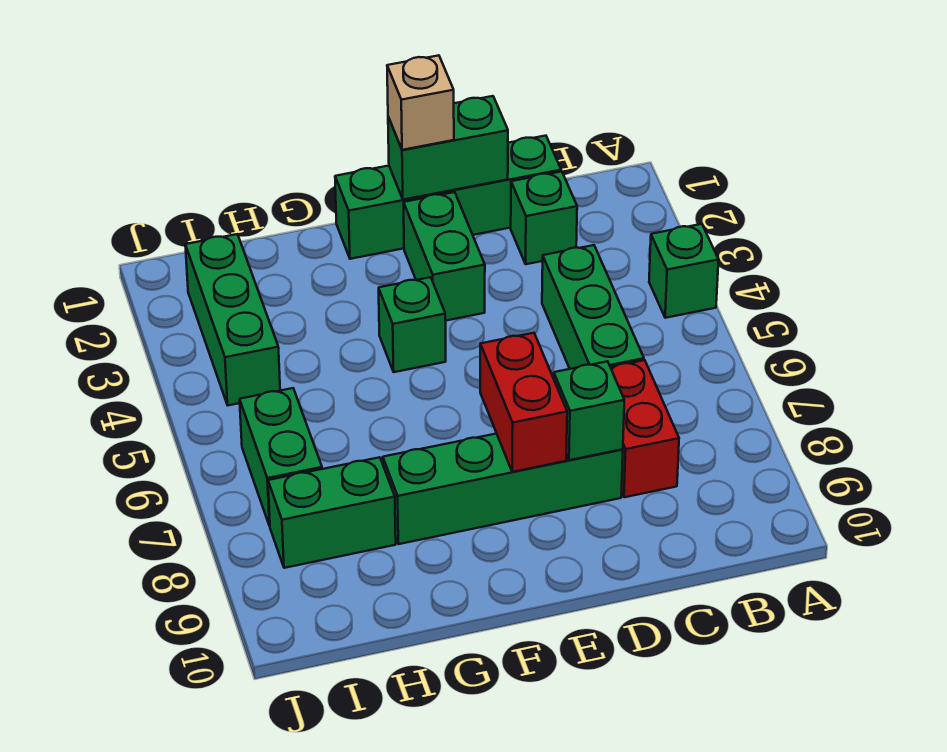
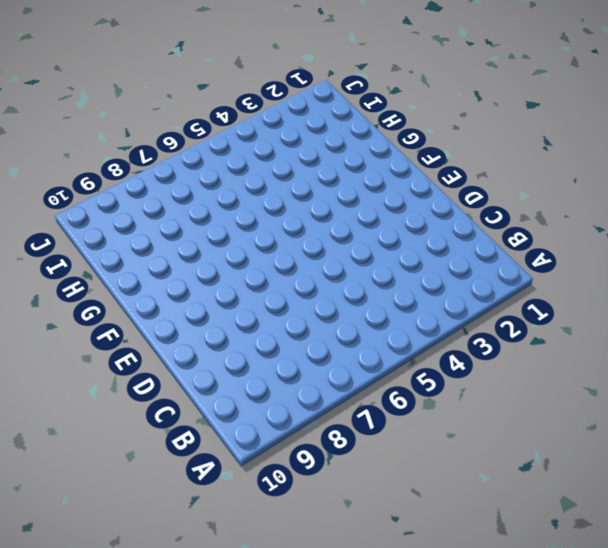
none -> green brick A4 level 1
none -> green brick C1:F1 level 1
none -> green brick C2 level 1

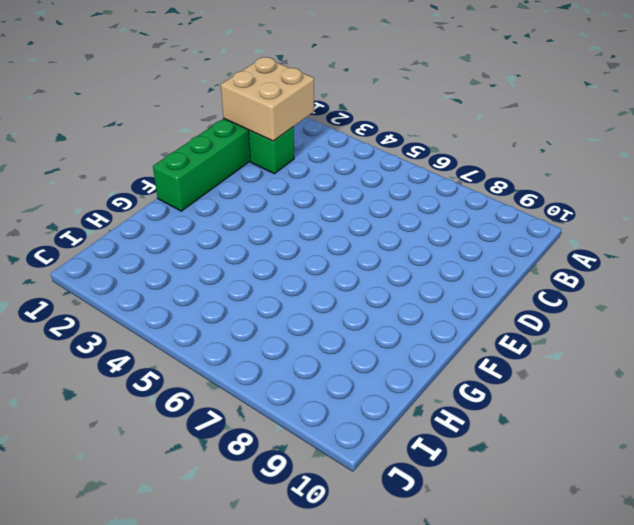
tan brick B1:C2 level 2 -> none
none -> green brick A4 level 1
none -> green brick C4:C6 level 1
none -> red brick C7:C8 level 1

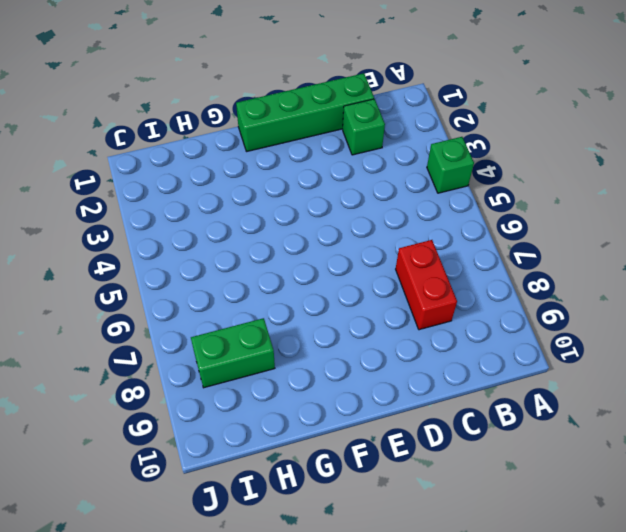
none -> green brick C4:C6 level 1
none -> green brick D8:G8 level 1
none -> green brick E2:E3 level 1

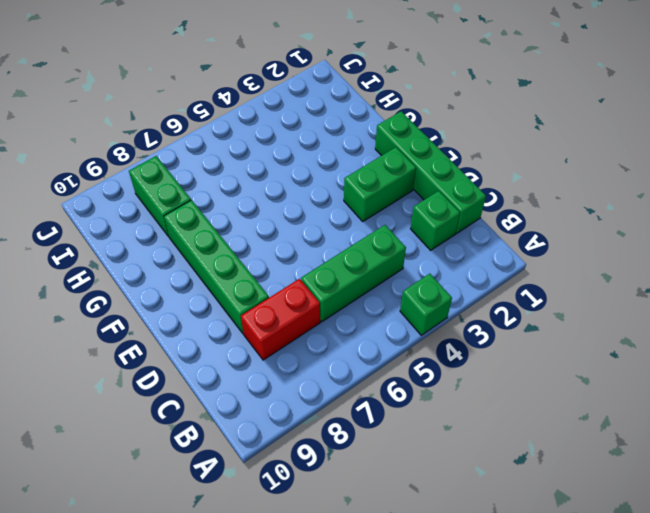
none -> green brick F4 level 1
none -> green brick I2:I4 level 1
none -> green brick I6:I7 level 1

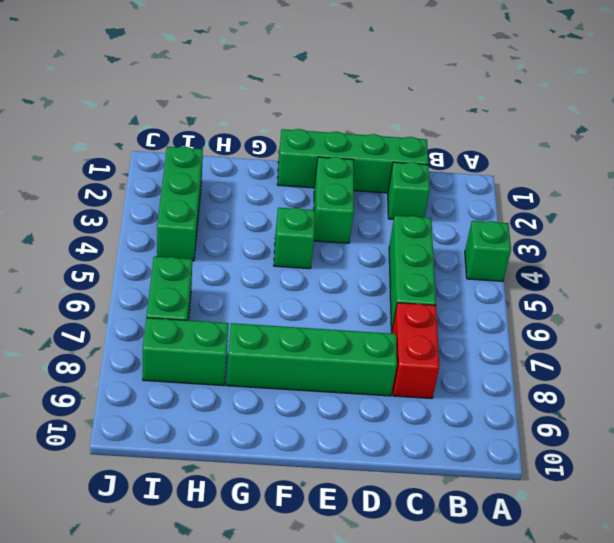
none -> green brick D1:E1 level 2
none -> green brick D8 level 2
none -> red brick E7:E8 level 2

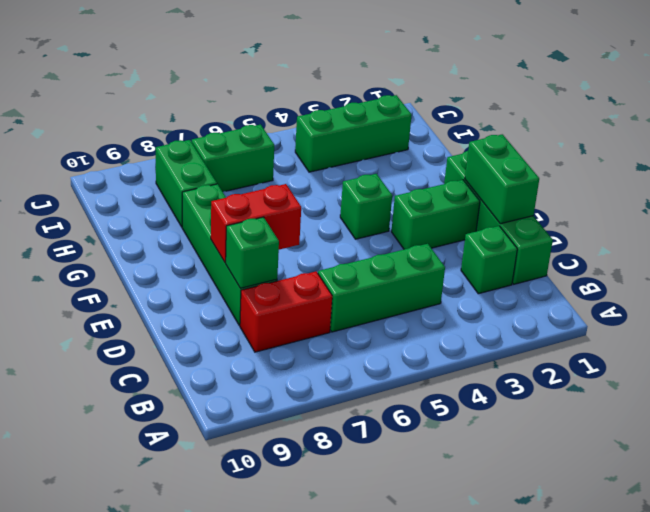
none -> green brick A4 level 1
none -> tan brick E1 level 3

